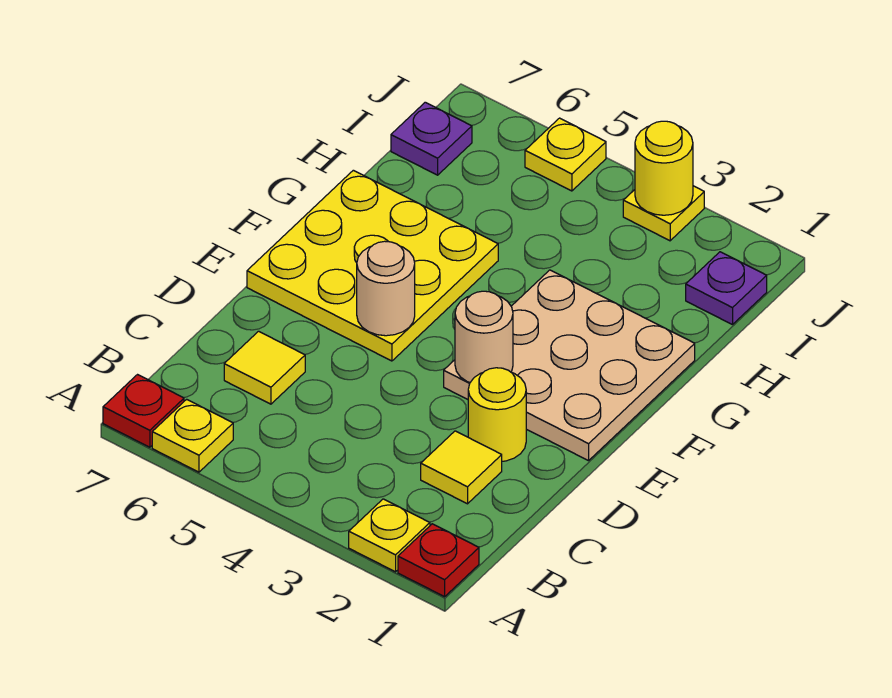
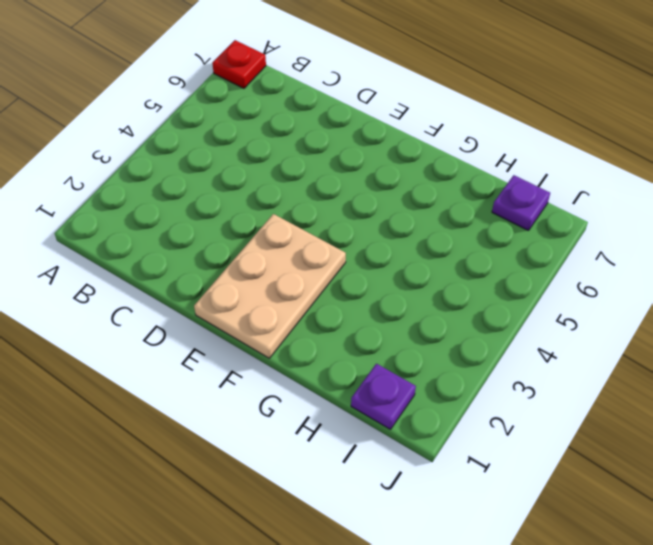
tan plate E1:F3 level 1 -> tan plate E1:G3 level 1
none -> red plate A1 level 1
none -> yellow plate A2 level 1
none -> yellow plate A6 level 1

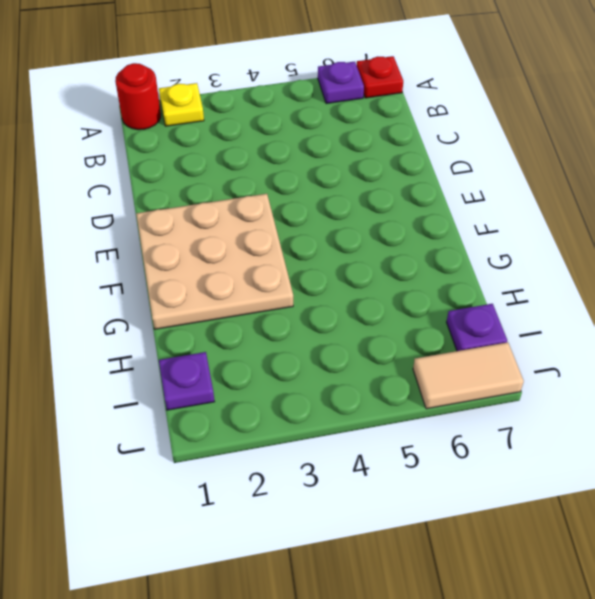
red round brick A1 level 1 -> red plate A1 level 1
purple plate A6 level 1 -> yellow plate A6 level 1
tan tile J6:J7 level 1 -> none
none -> yellow tile C2 level 1
none -> yellow tile C6 level 1
none -> yellow round brick D2 level 1

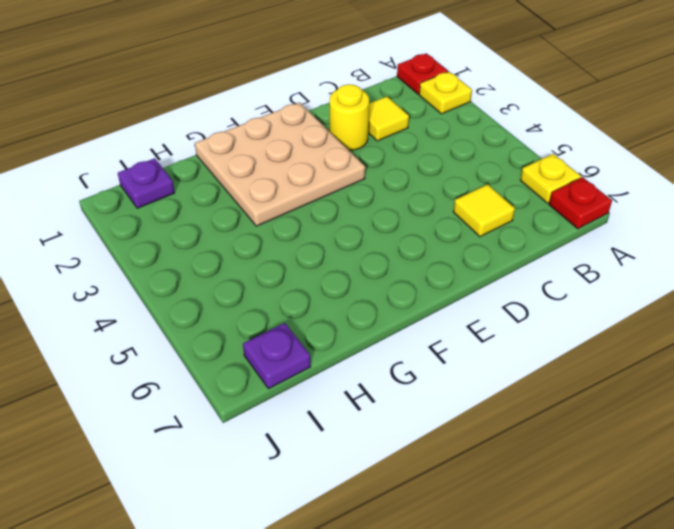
none -> yellow plate E5:G7 level 1
none -> yellow plate J3 level 1
none -> yellow plate J5 level 1

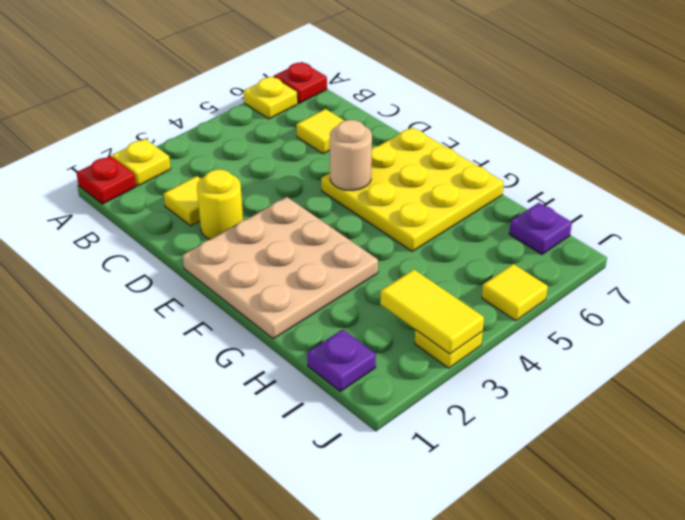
yellow tile I3:J3 level 2 -> yellow round brick J3 level 2
yellow tile J5 level 1 -> yellow plate J5 level 1
none -> tan round brick E3 level 2

